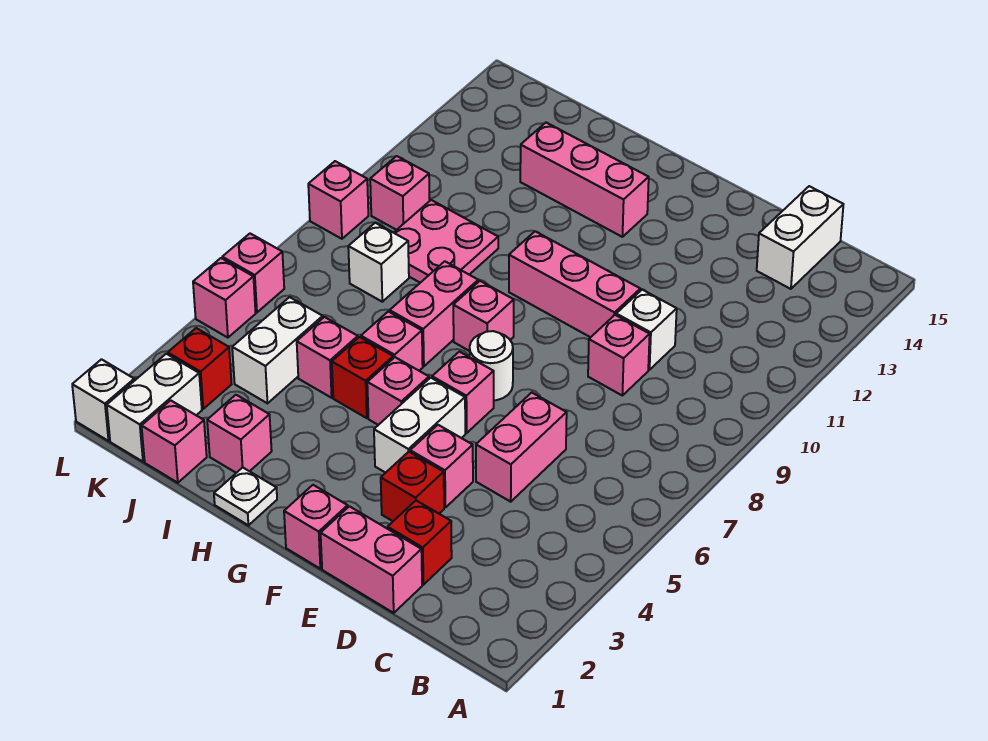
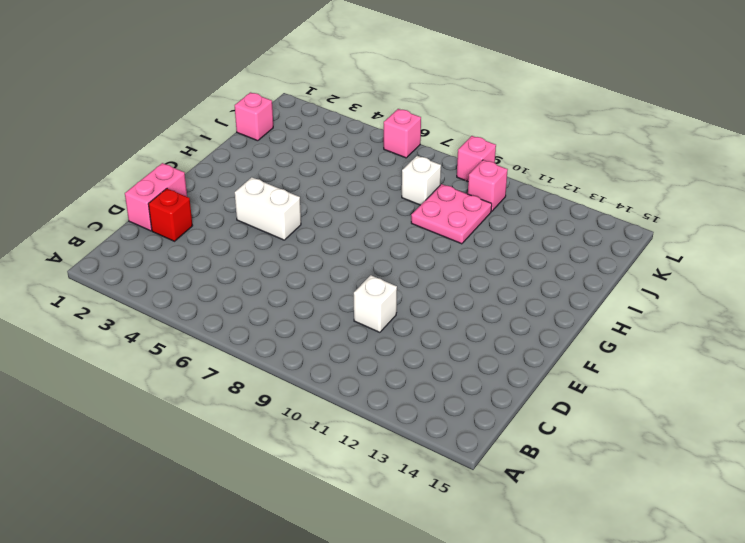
none -> white brick C14:C15 level 1
none -> pink brick D5:D6 level 1
none -> pink brick D9 level 1
none -> red brick E3 level 1

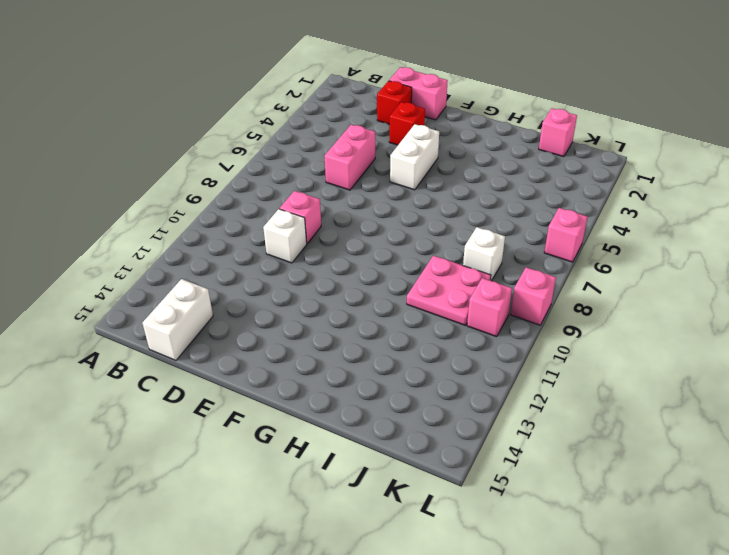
none -> pink brick E4 level 1
none -> pink brick E10:G10 level 1
none -> pink brick F1 level 1
none -> pink brick F6 level 1

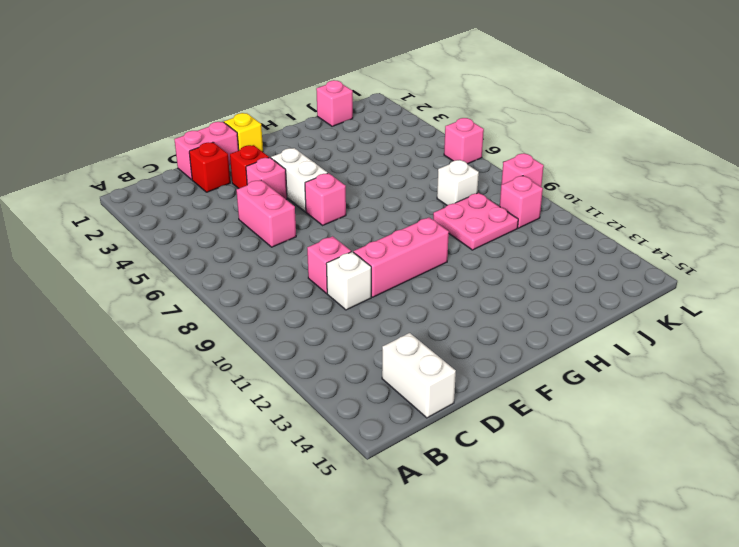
yellow brick F1 level 1 -> pink brick F1 level 1
none -> white round brick F7 level 1
none -> pink brick G5 level 1
none -> pink brick G8 level 1
none -> pink brick G13:I13 level 1

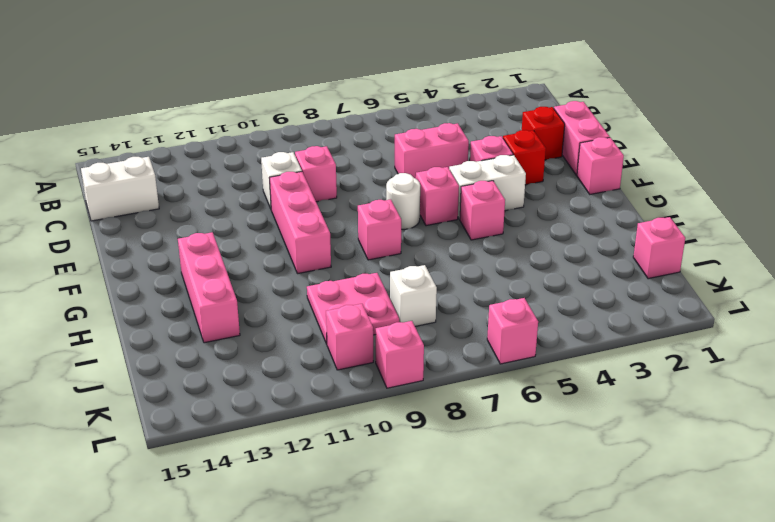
none -> white plate H1 level 1
none -> red brick H5 level 1
none -> pink brick H6 level 1
none -> pink brick H7:H8 level 1

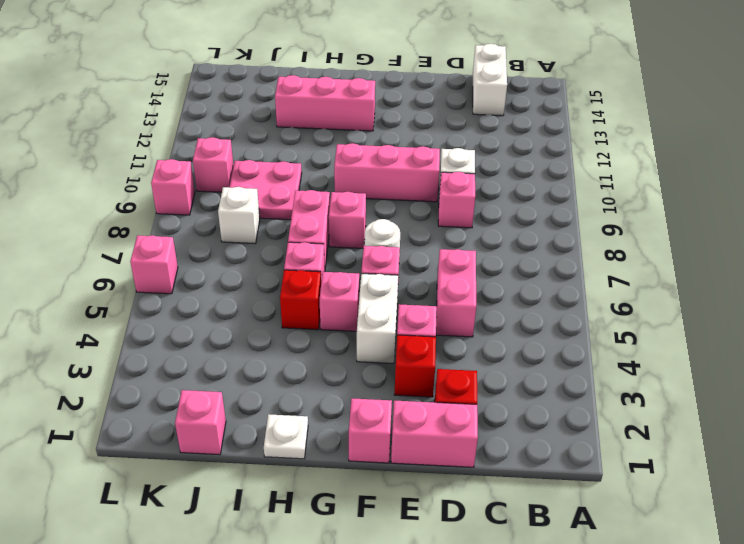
none -> pink brick I2 level 1
none -> pink brick I5 level 1
none -> white brick J4:J5 level 1
none -> white brick K1:K2 level 1

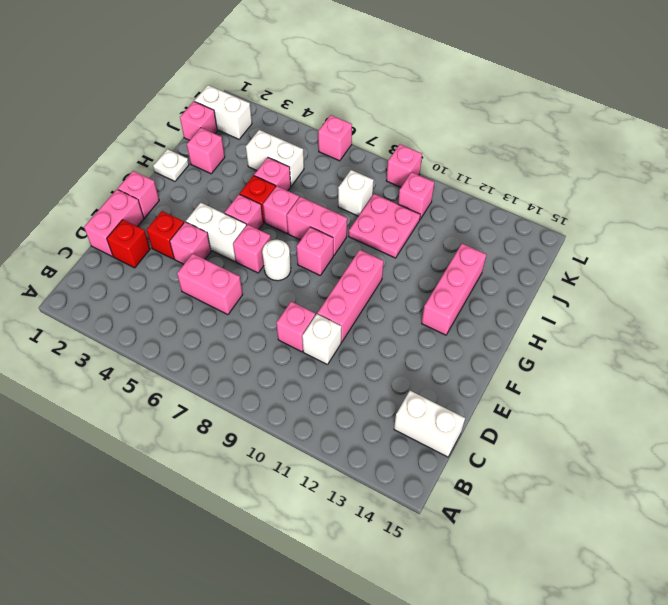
none -> red brick K3 level 1
none -> white brick L1 level 1
none -> pink brick L5 level 1

